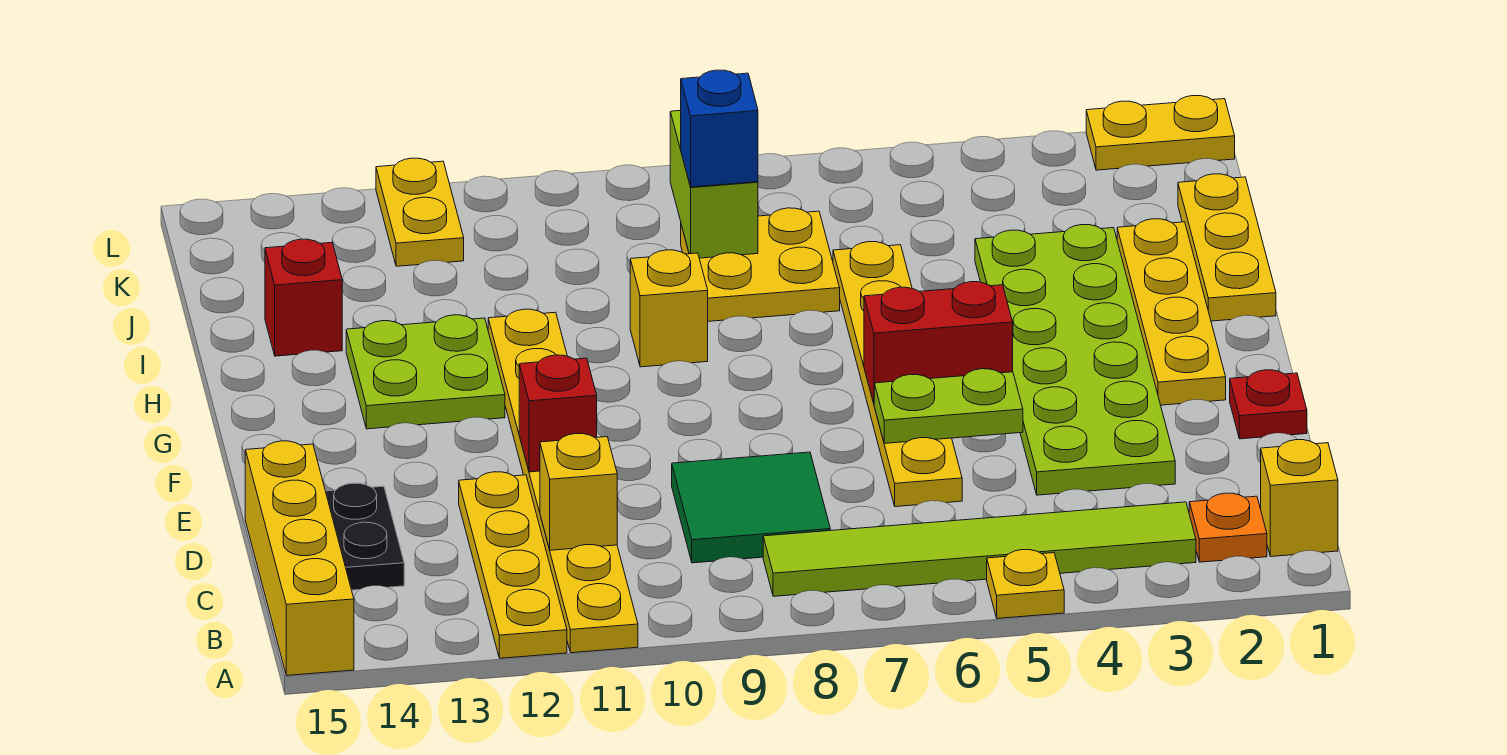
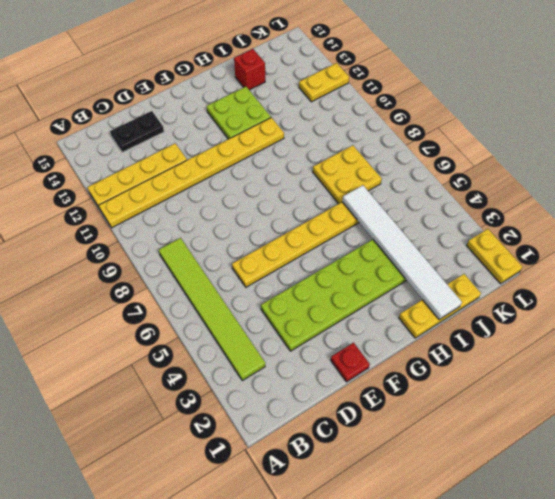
white tile I1:I6 level 2 -> none
none -> yellow plate A5 level 1
none -> yellow brick A15:D15 level 1
none -> yellow brick B1 level 1

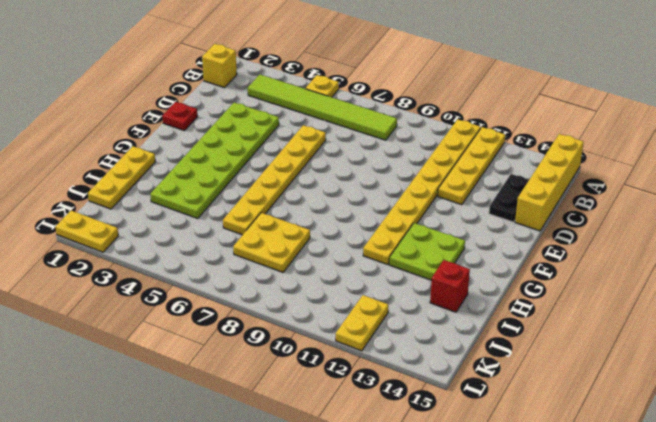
none -> orange plate B2 level 1
none -> green tile C8:D9 level 1
none -> yellow plate F2:I2 level 1

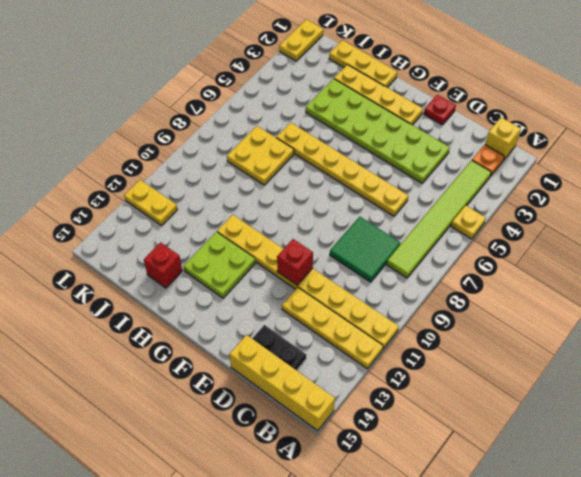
none -> yellow brick H9 level 1
none -> yellow brick C11 level 2
none -> lime plate E5:E6 level 2

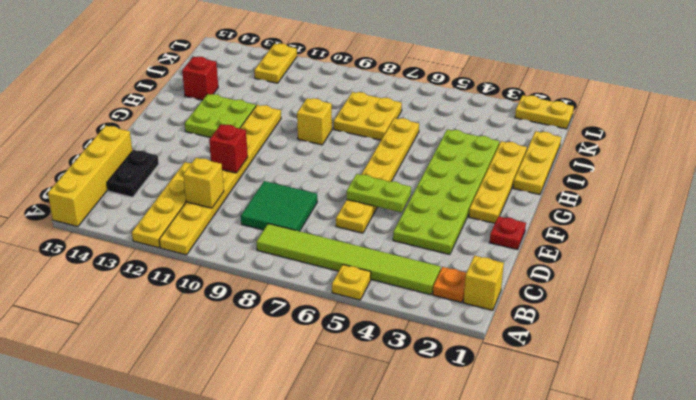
none -> red brick F5:F6 level 2
none -> lime brick J8:K8 level 2
none -> blue brick J8 level 3

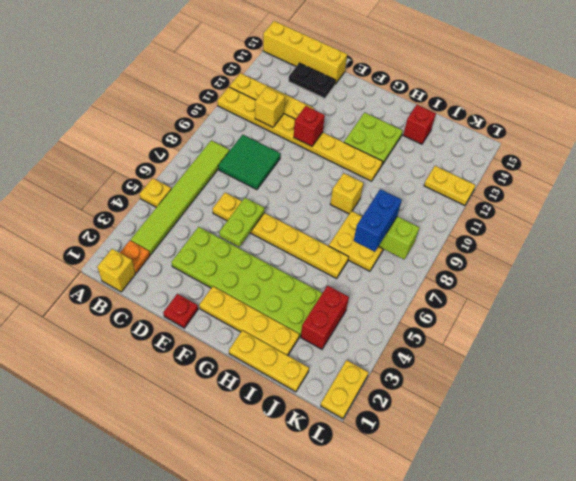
red brick J3:J4 level 1 -> red brick F5:F6 level 2
blue brick J7:J8 level 3 -> blue brick J8 level 3

